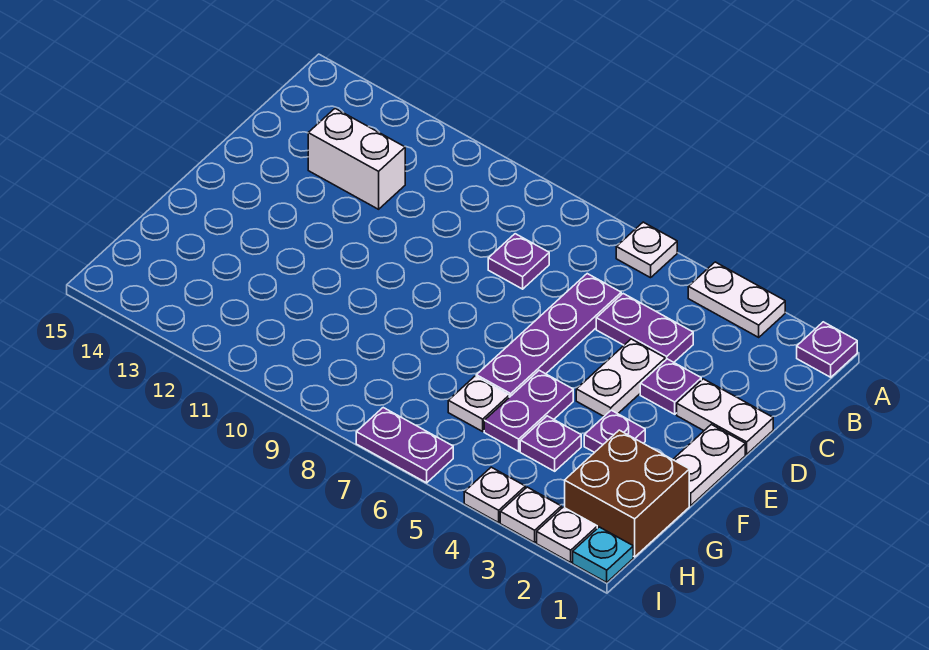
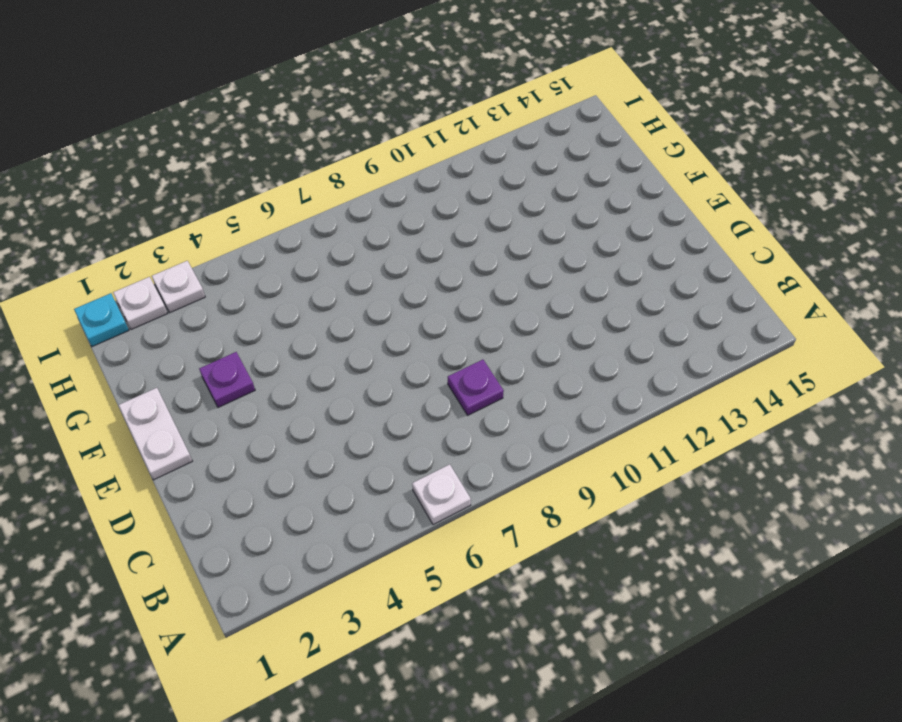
none -> purple plate A1 level 1
none -> white plate A3:A4 level 1
none -> purple plate C4:C5 level 1

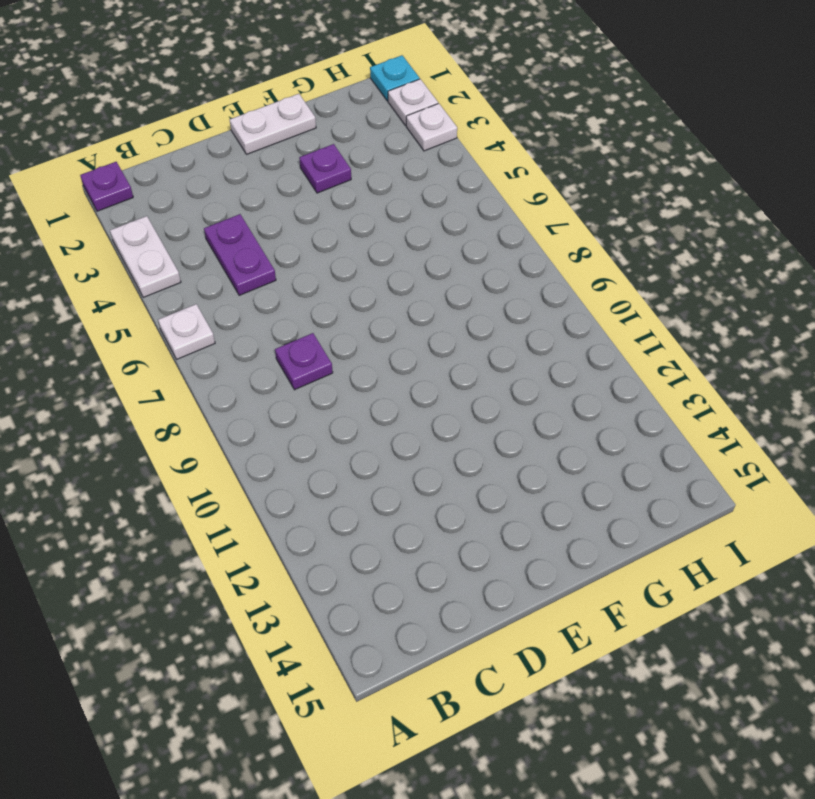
none -> purple plate C6:F6 level 1
none -> white brick C12:C13 level 1
none -> white plate D1:D2 level 1

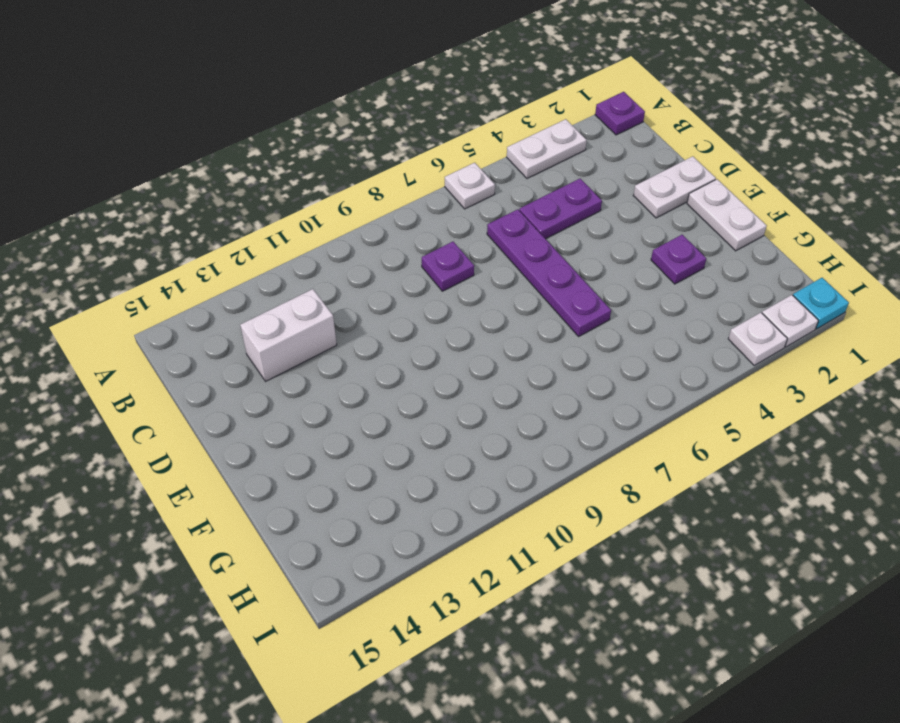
none -> purple plate D3 level 1
none -> white plate D4:E4 level 1
none -> purple plate F5:G5 level 1

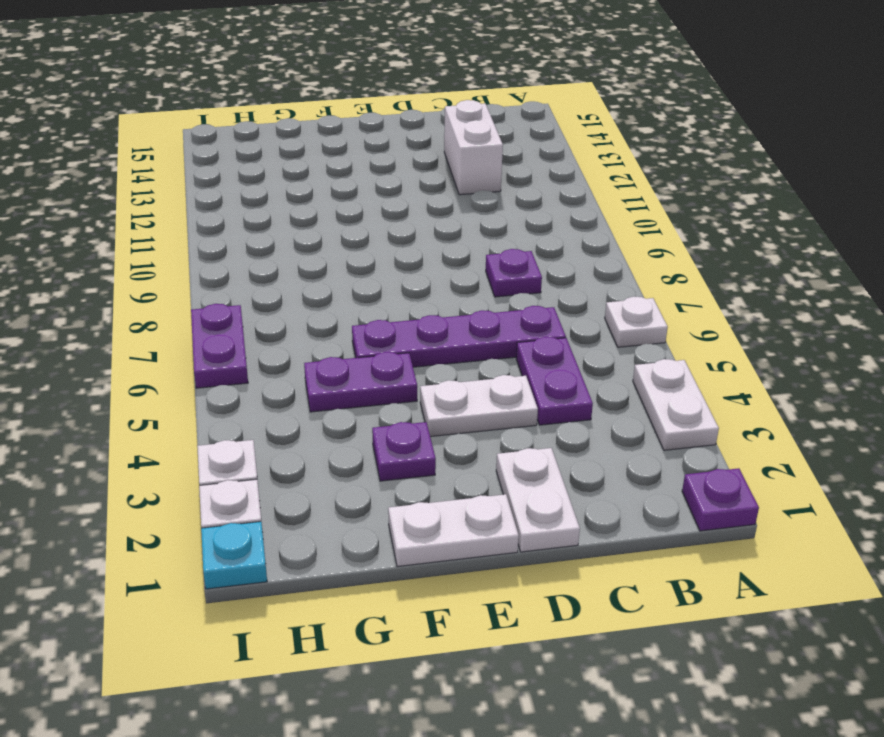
none -> purple plate D3 level 1
none -> brown brick G1:H2 level 1
none -> purple plate G4 level 1

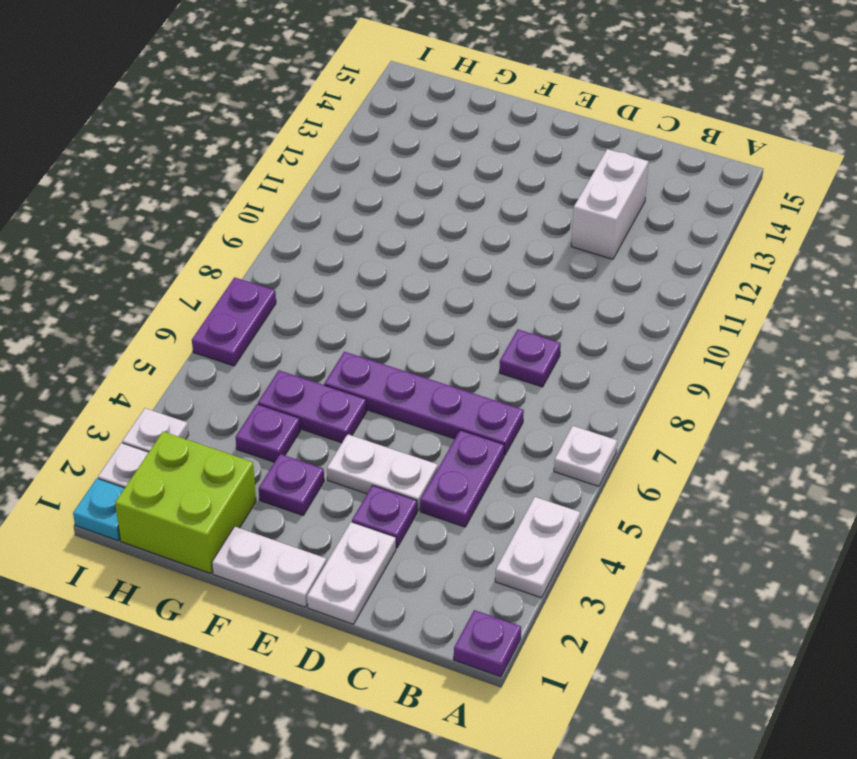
lime brick G1:H2 level 1 -> brown brick G1:H2 level 1
none -> white plate G6 level 1
none -> white plate I4 level 1

